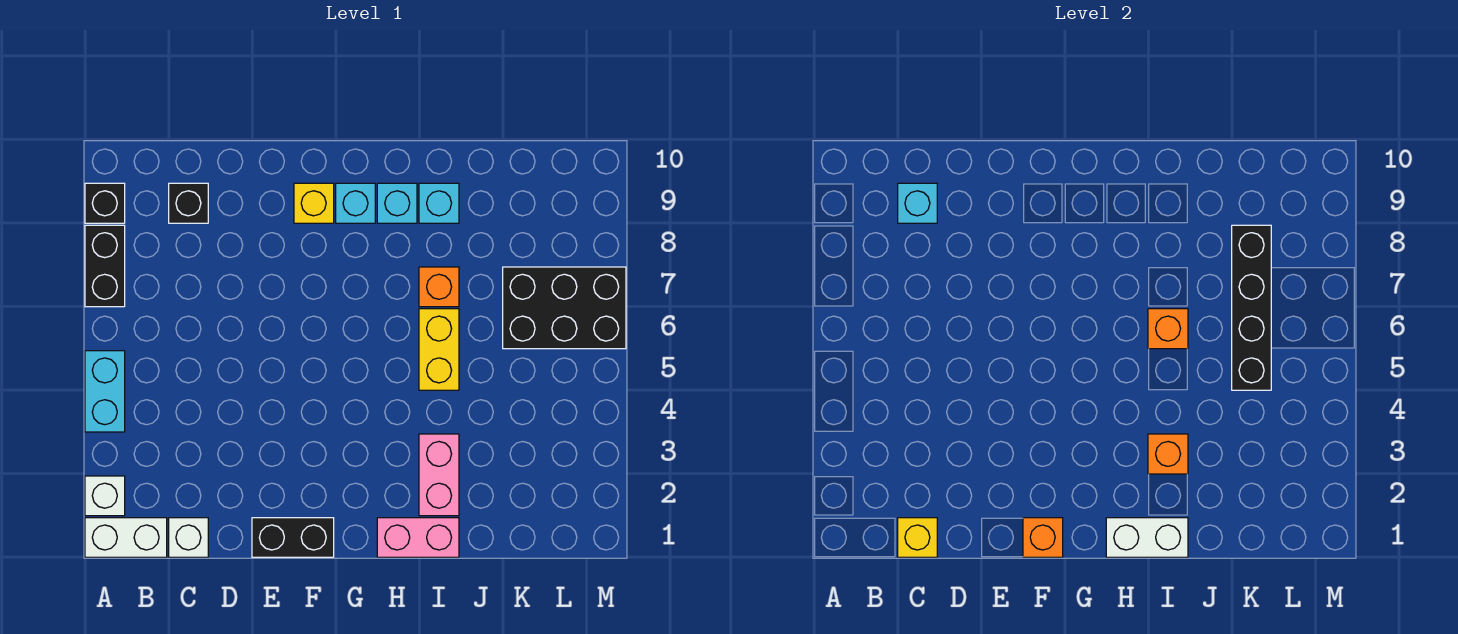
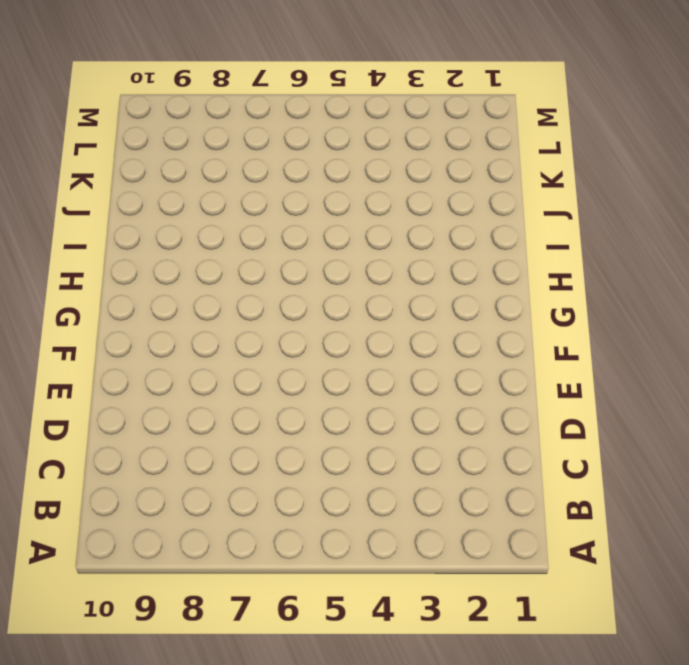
none -> white brick A1:B1 level 1
none -> white brick A2 level 1
none -> cyan brick A4:A5 level 1

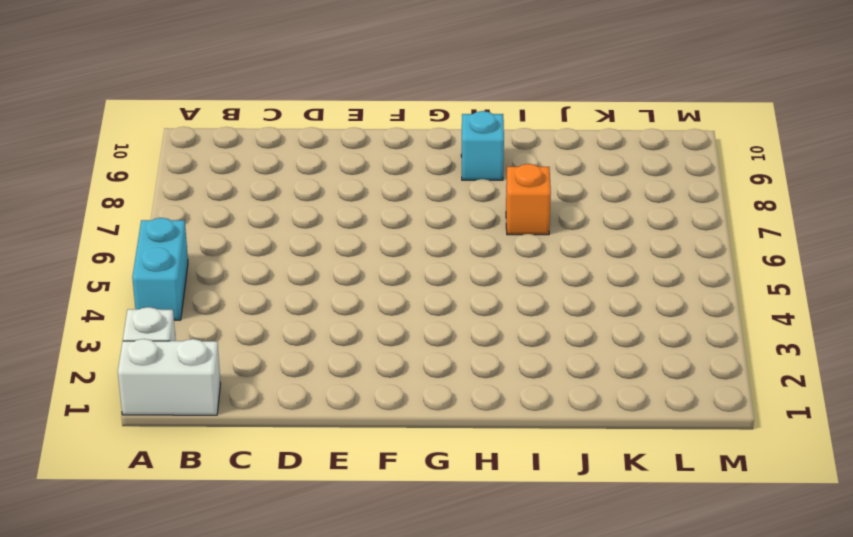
none -> black brick A7:A8 level 1
none -> black brick A9 level 1
none -> white brick C1 level 1

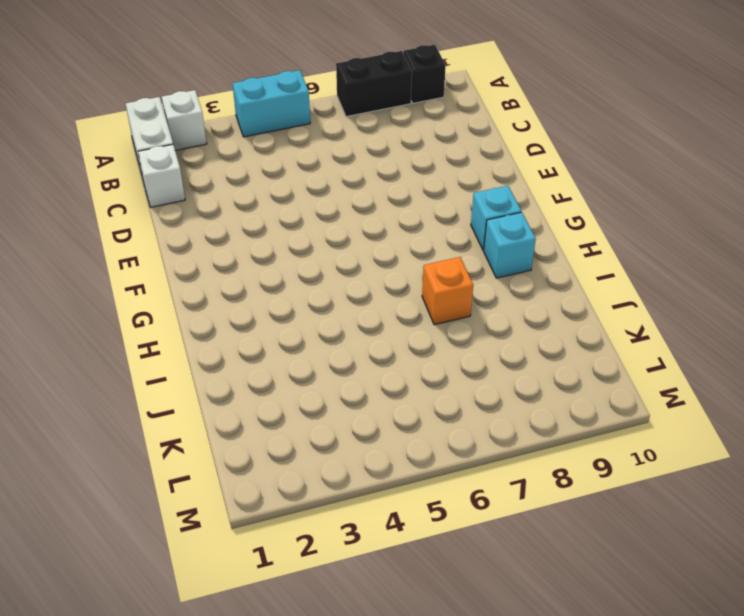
none -> black brick C9 level 1
none -> black brick E1:F1 level 1
none -> yellow brick F9 level 1

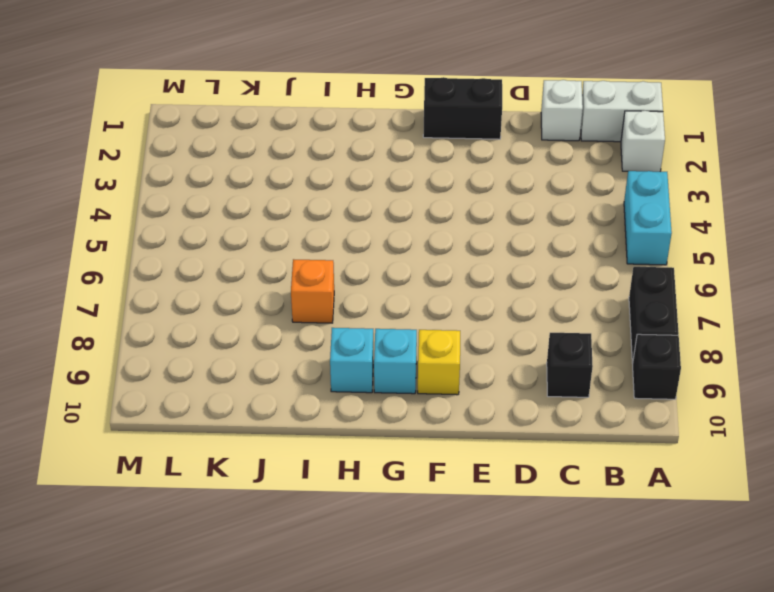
none -> pink brick H1:I1 level 1
none -> pink brick I2:I3 level 1
none -> yellow brick I5:I6 level 1

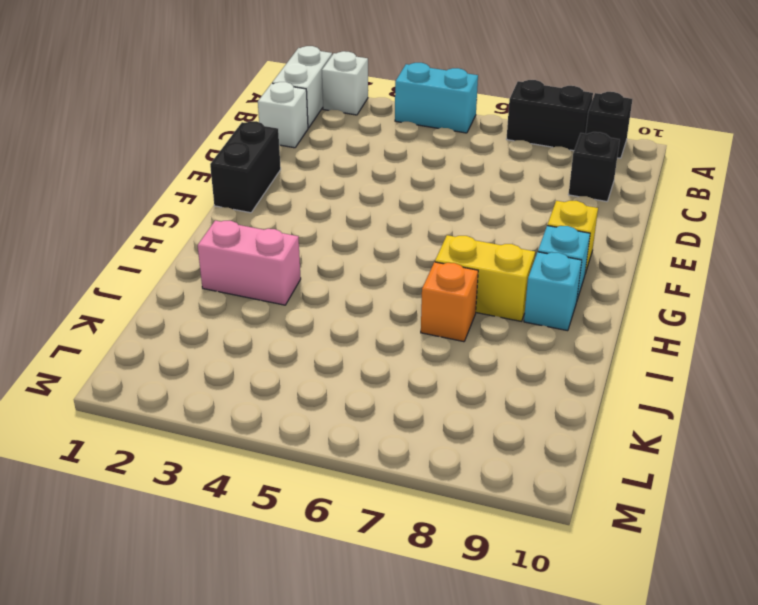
yellow brick H7:H8 level 1 -> yellow brick I5:I6 level 1
none -> pink brick H1:I1 level 1
none -> cyan brick I9 level 1
none -> black brick K6:M7 level 1

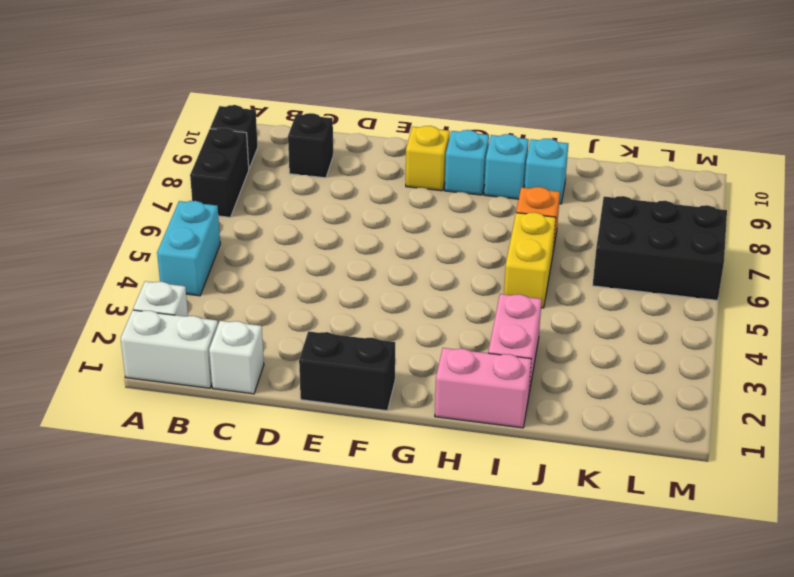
none -> yellow brick C1 level 2
none -> cyan brick C9 level 2
none -> orange brick F1 level 2

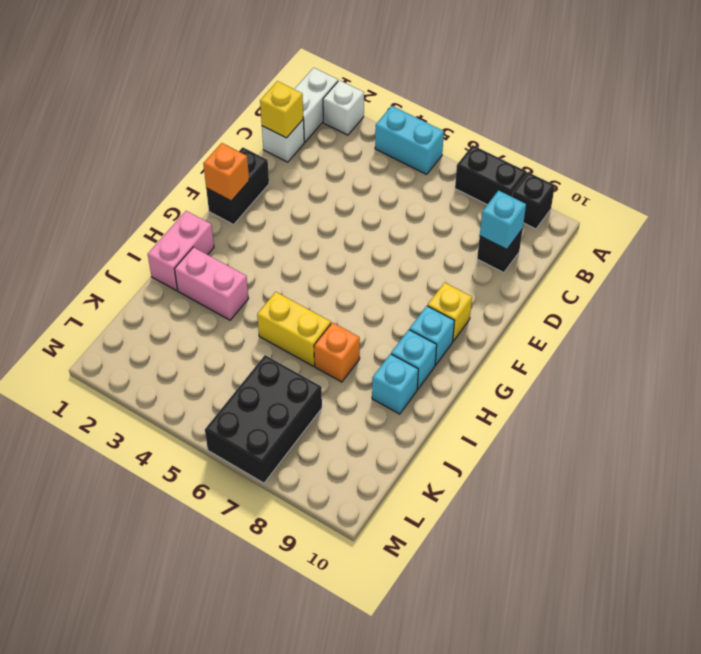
none -> white brick H1:I1 level 2
none -> orange brick I3 level 2
none -> orange brick I6 level 2

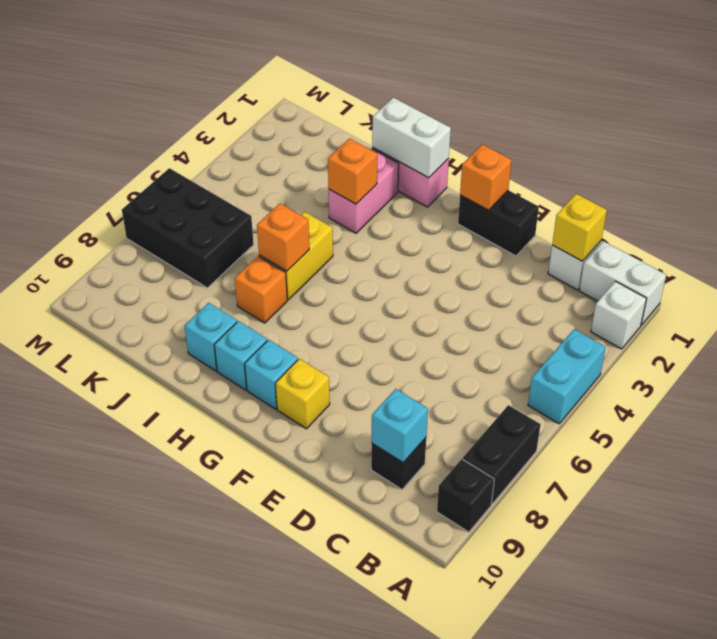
none -> black brick K5:K8 level 2

